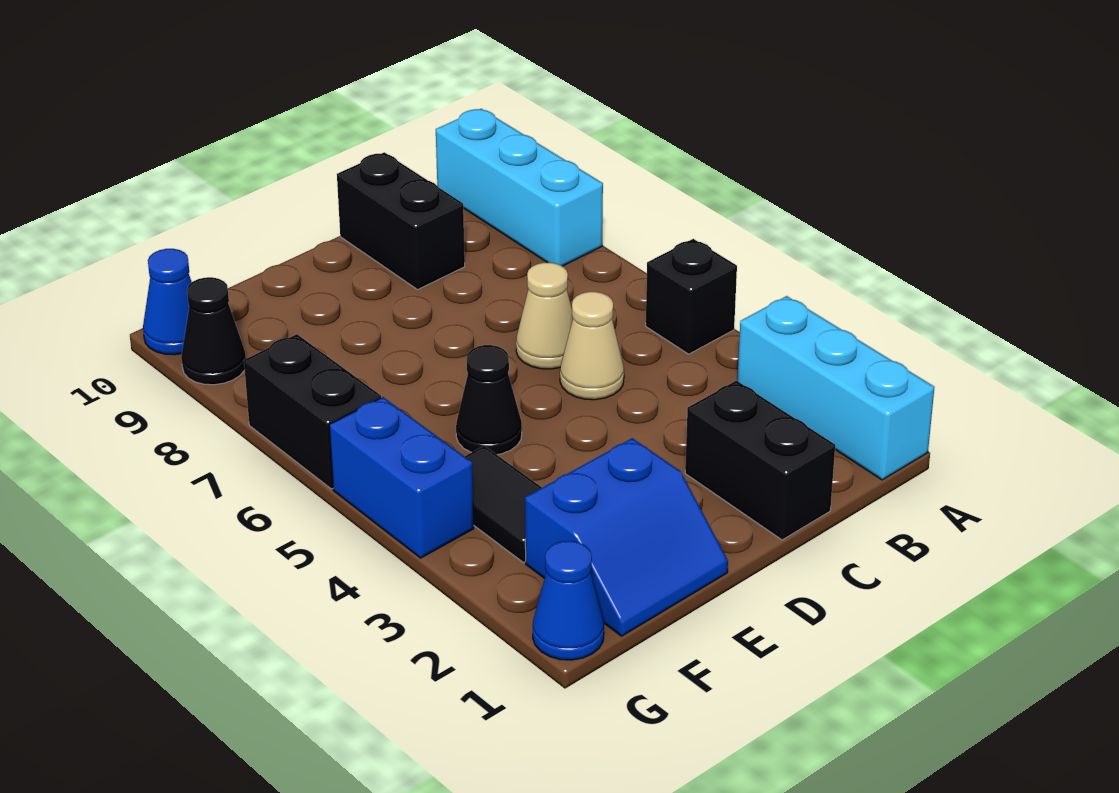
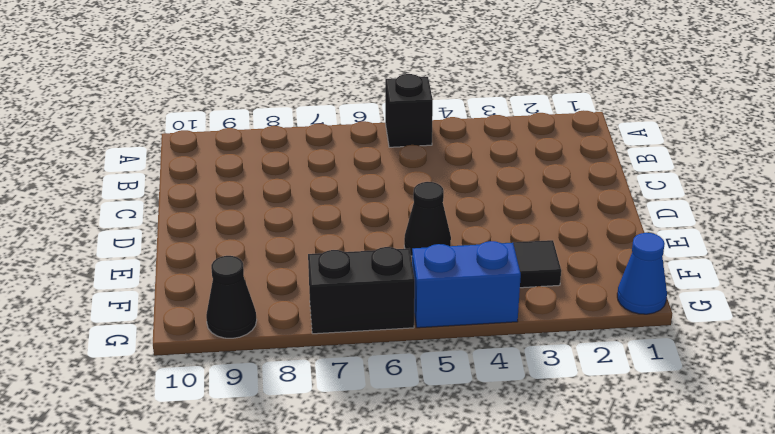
none -> cyan brick A1:A3 level 1
none -> cyan brick A8:A10 level 1
none -> black brick C1:C2 level 1

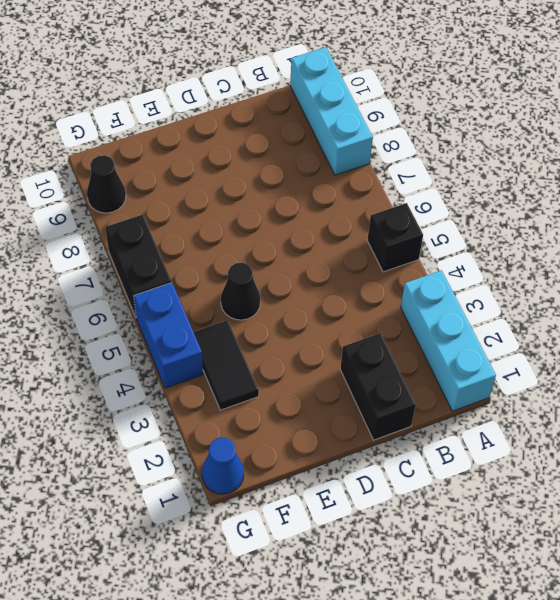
none -> tan cone C5 level 1
none -> tan cone C6 level 1
none -> black brick C9:C10 level 1

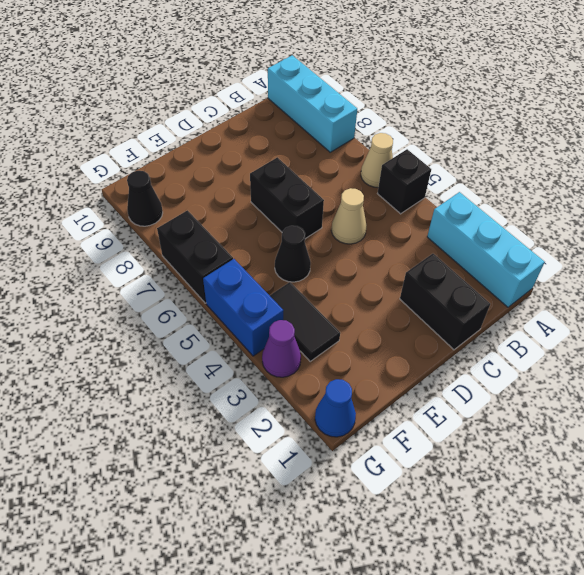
tan cone A6 level 1 -> tan cone C6 level 1
black brick D6:D7 level 1 -> black brick C9:C10 level 1
purple cone G3 level 1 -> none
none -> blue slope E1:F2 level 1 top 2
none -> blue cone G10 level 1

